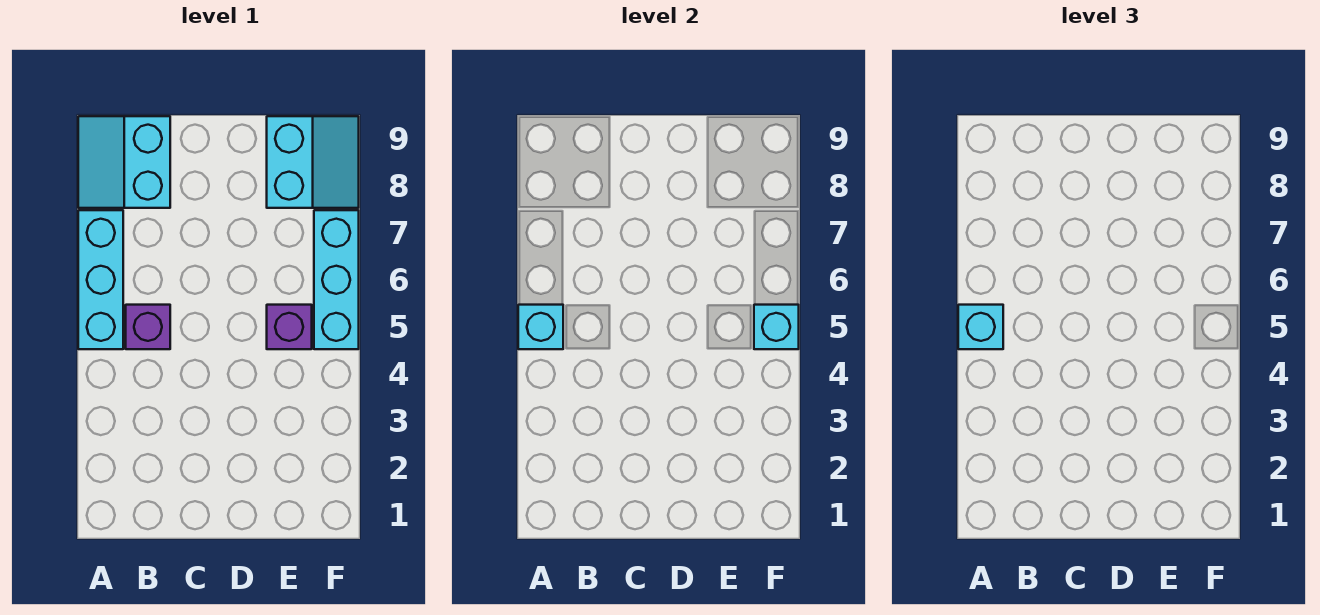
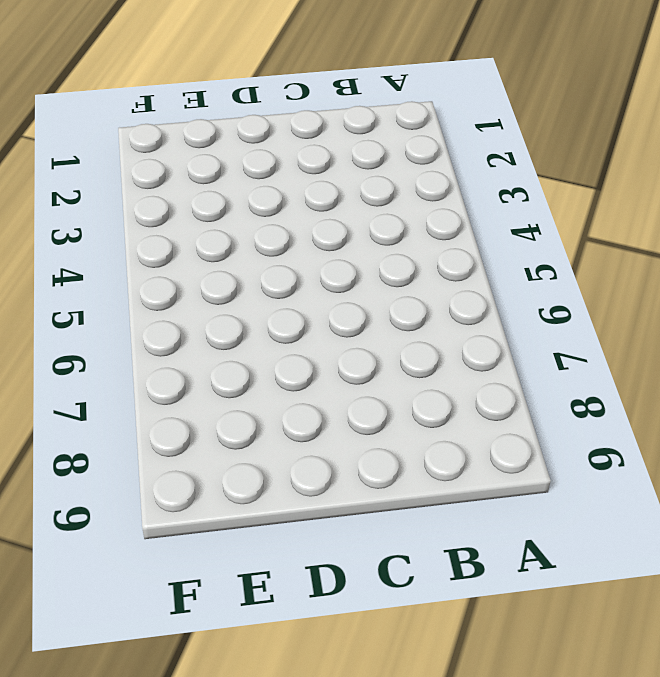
none -> cyan brick A5:A7 level 1
none -> cyan slope A8:B9 level 1 top B

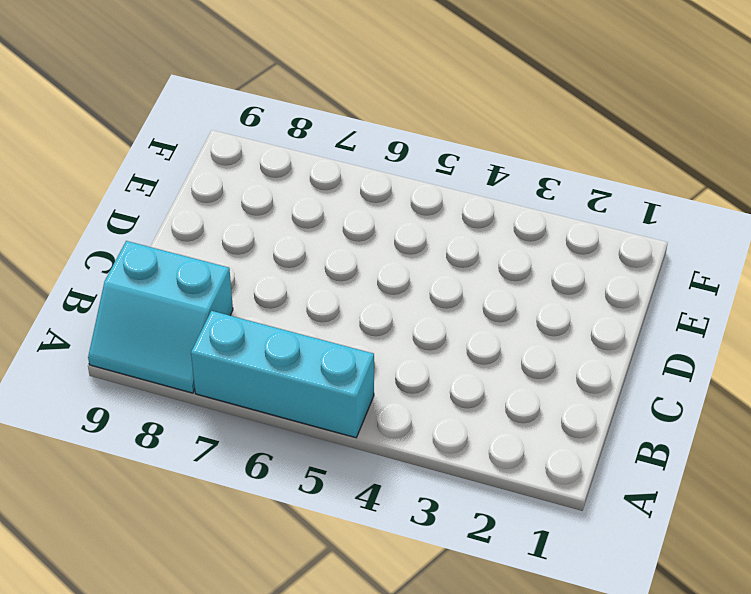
none -> purple brick B5 level 1
none -> purple brick E5 level 1

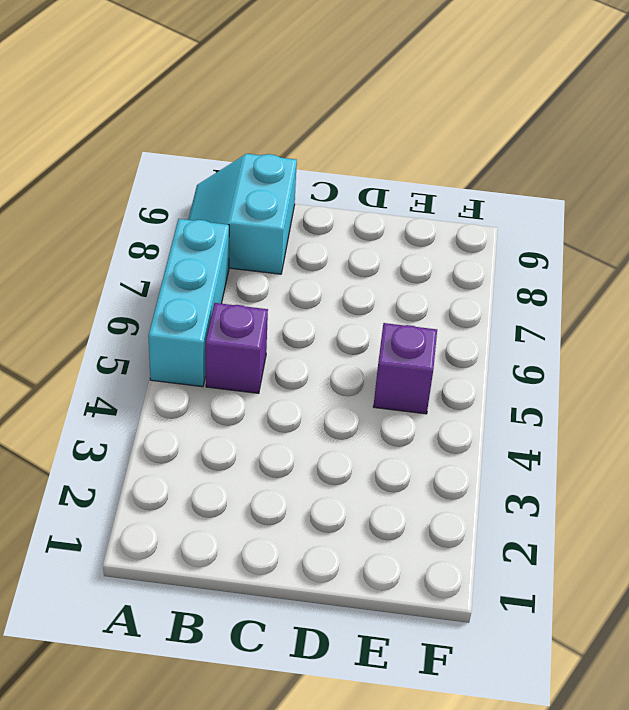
none -> cyan slope E8:F9 level 1 top E
none -> cyan brick F5:F7 level 1

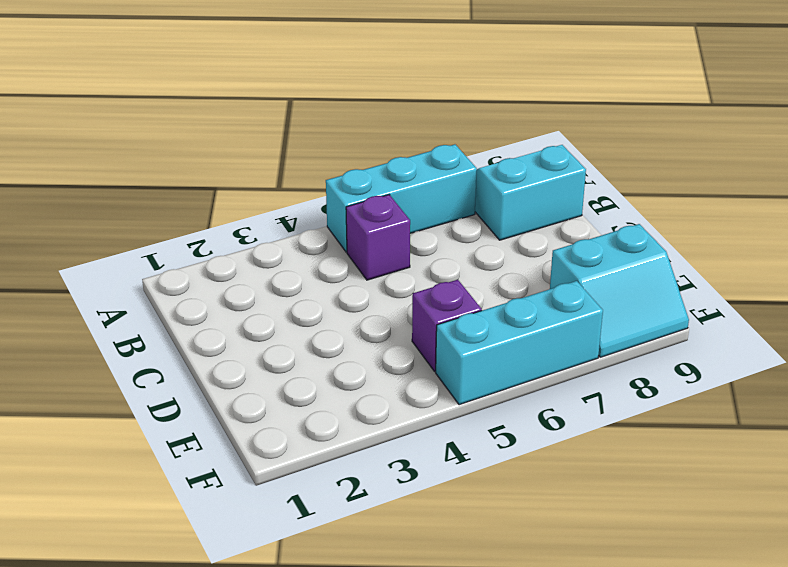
none -> cyan brick A5 level 2
none -> cyan brick F5 level 2

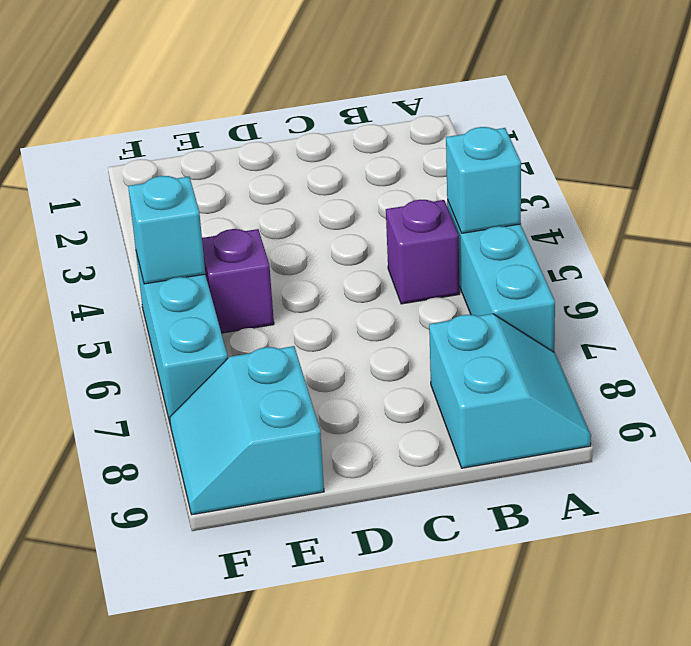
none -> cyan brick A5 level 3

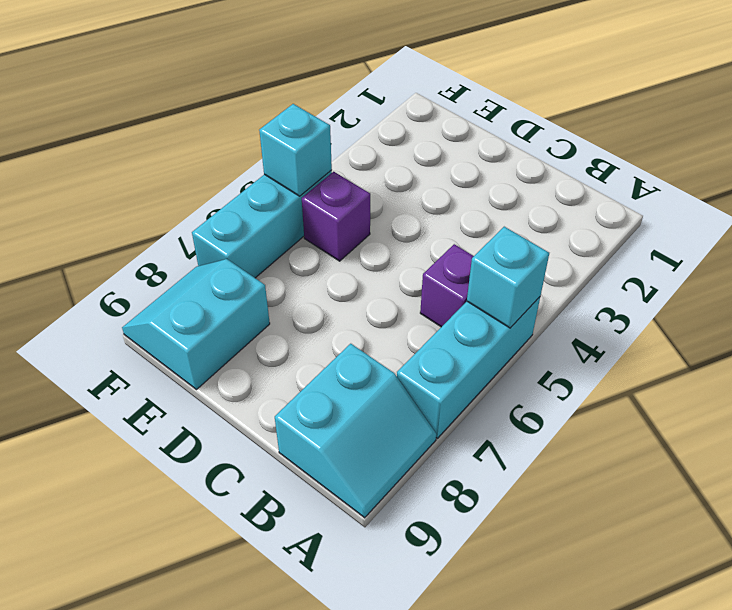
none -> cyan brick A5 level 3

